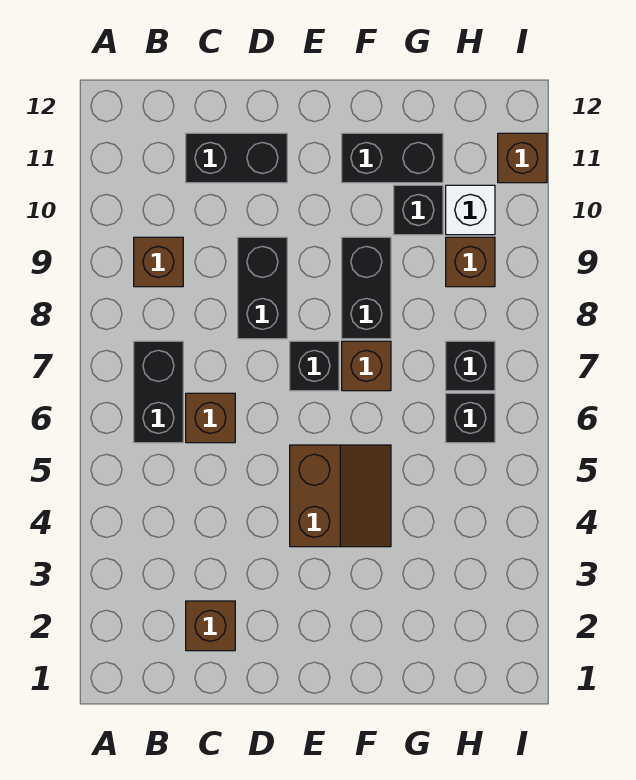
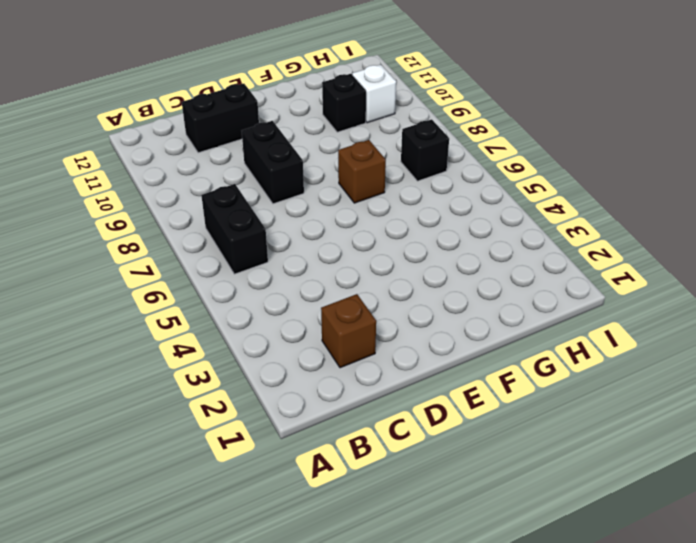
none -> brown brick B9 level 1
none -> brown brick C6 level 1
none -> brown slope E4:F5 level 1 top E

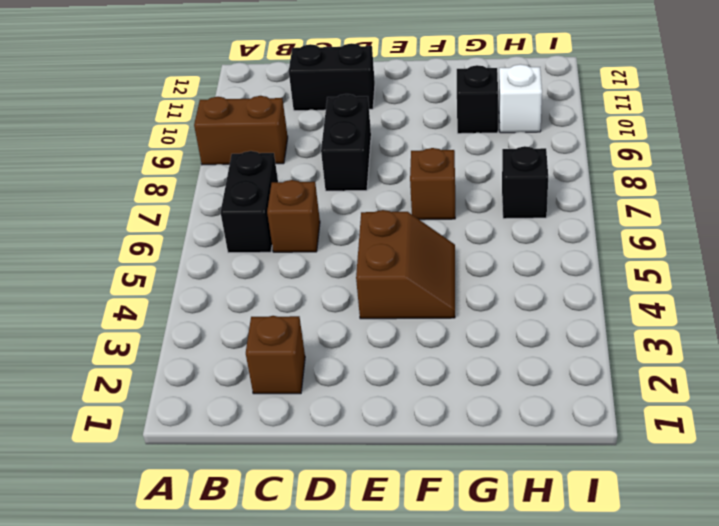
brown brick A9:B9 level 1 -> brown brick B9 level 1
none -> black brick E7 level 1
none -> black brick F8:F9 level 1
none -> black brick F11:G11 level 1

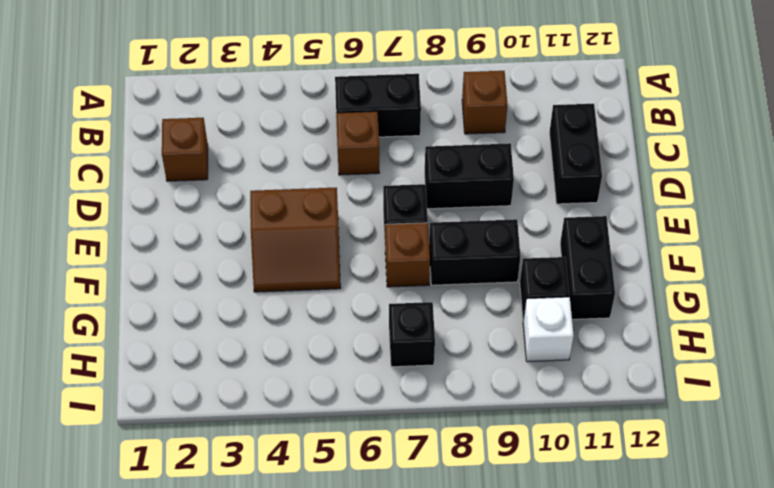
none -> black brick H6 level 1
none -> brown brick H9 level 1
none -> brown brick I11 level 1

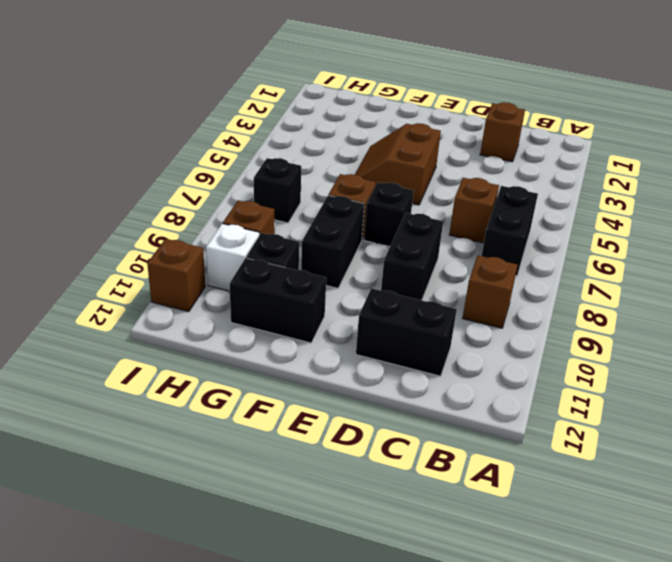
none -> black brick H6 level 1

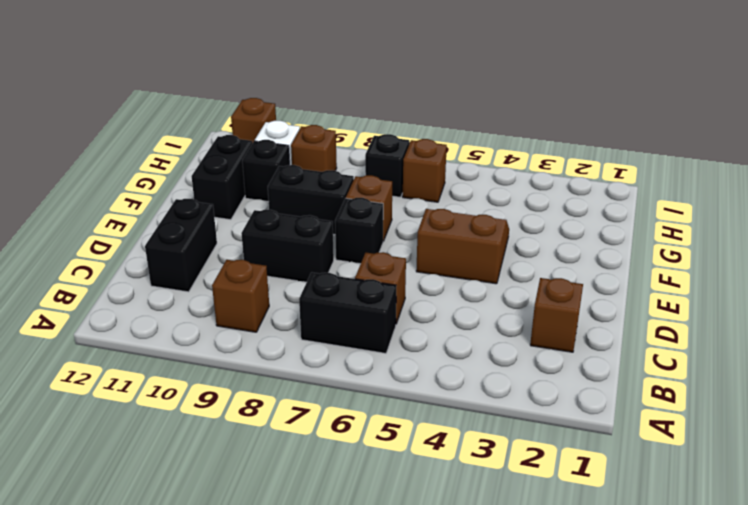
brown brick H6 level 1 -> black brick H6 level 1

